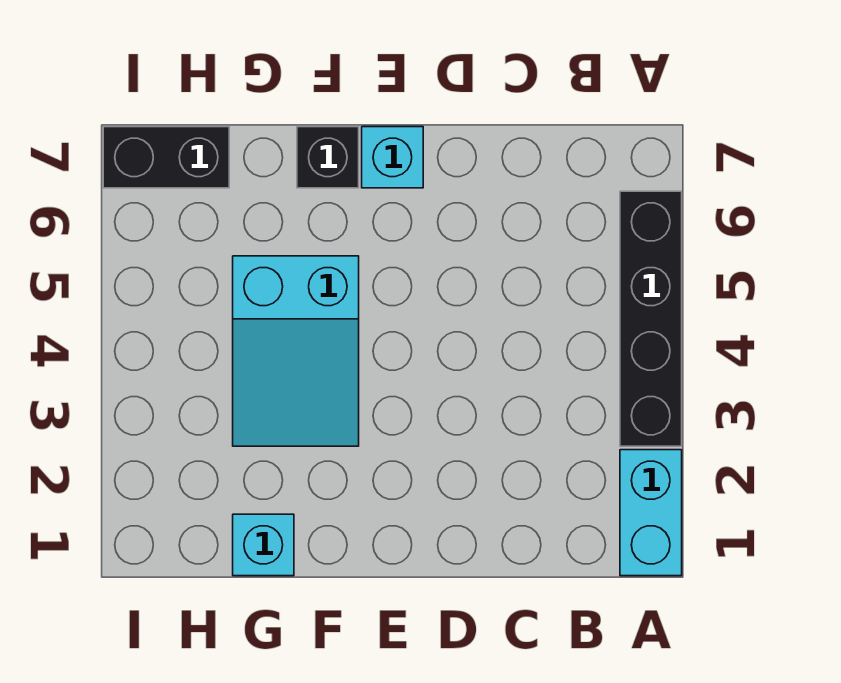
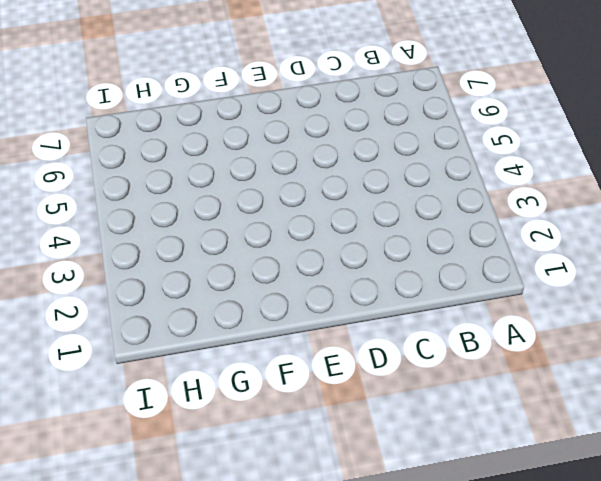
none -> cyan brick A1:A2 level 1
none -> black brick A3:A6 level 1

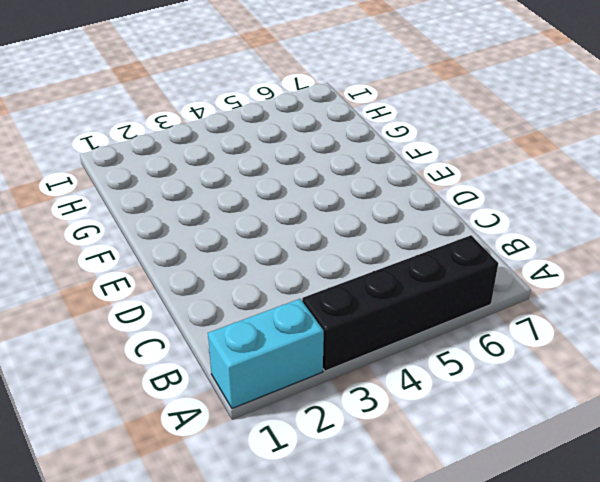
none -> cyan brick E7 level 1
none -> cyan slope F3:G5 level 1 top 5

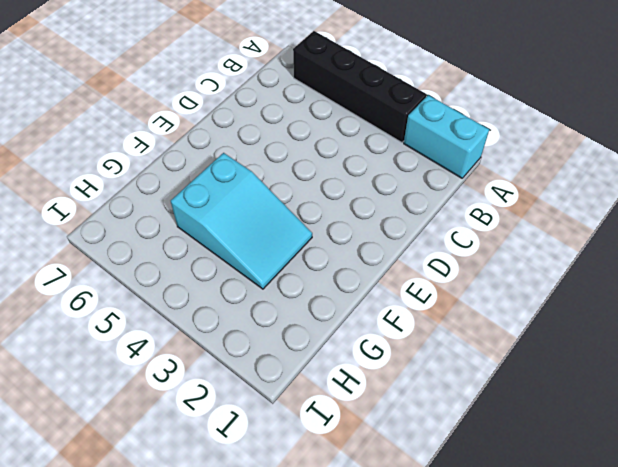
none -> cyan brick E7 level 1
none -> black brick F7 level 1

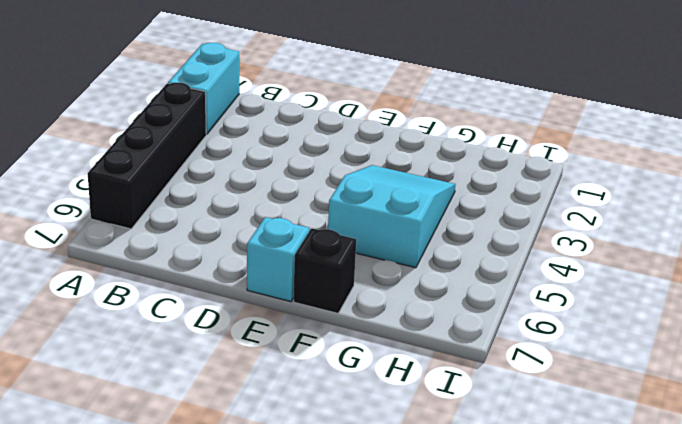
none -> cyan brick G1 level 1
none -> black brick H7:I7 level 1

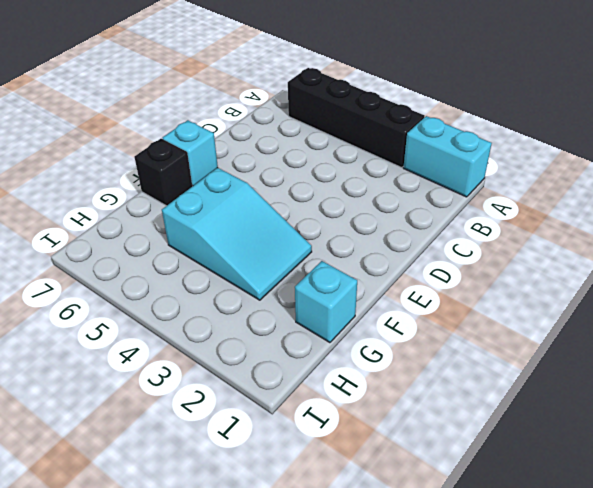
none -> black brick H7:I7 level 1

